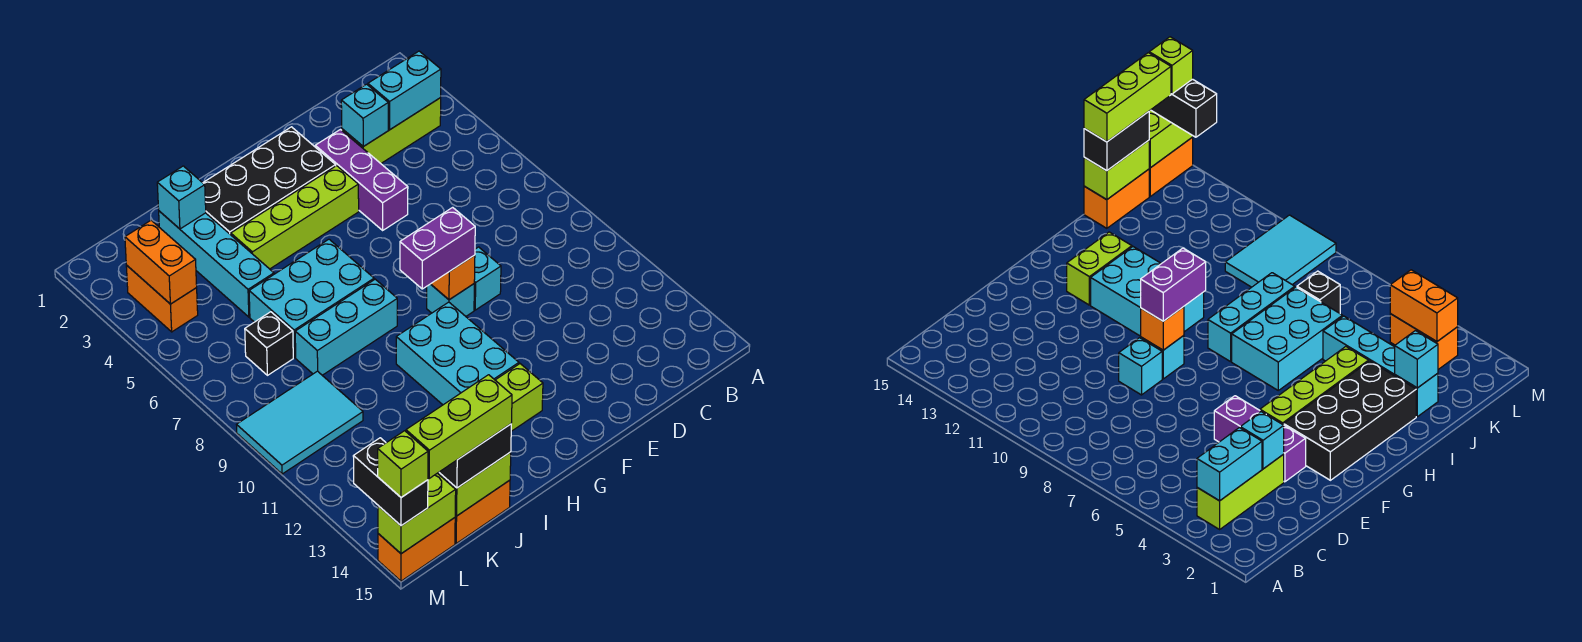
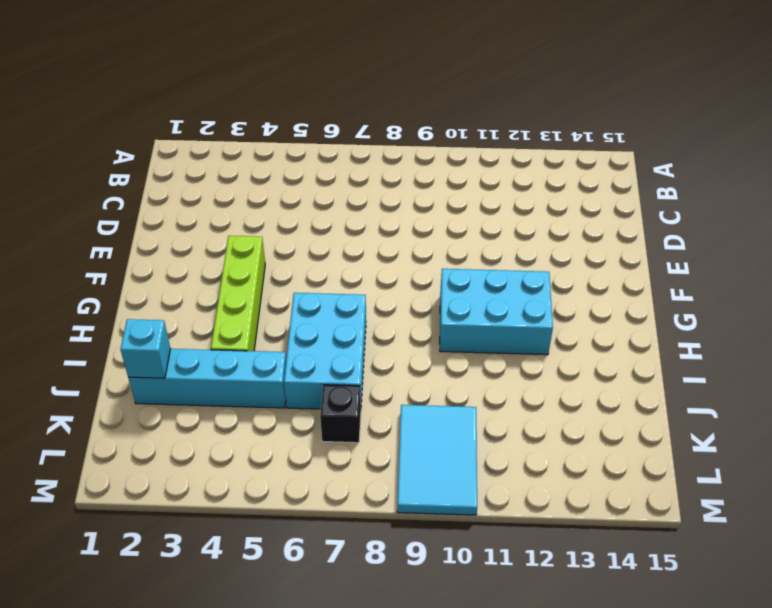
none -> lime brick B3:D3 level 1
none -> purple brick E3:E5 level 1
none -> cyan brick E9 level 1

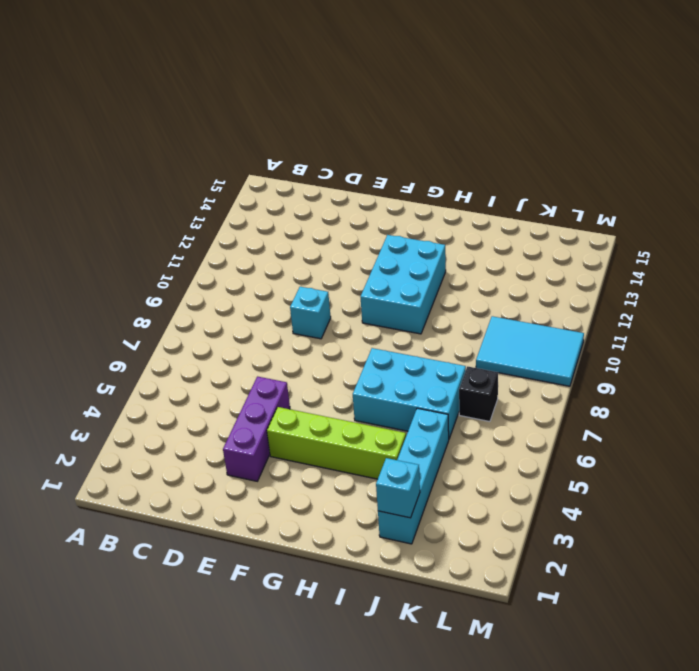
none -> lime brick B3:D3 level 1
none -> black brick F2:I3 level 1
none -> cyan brick F9 level 1

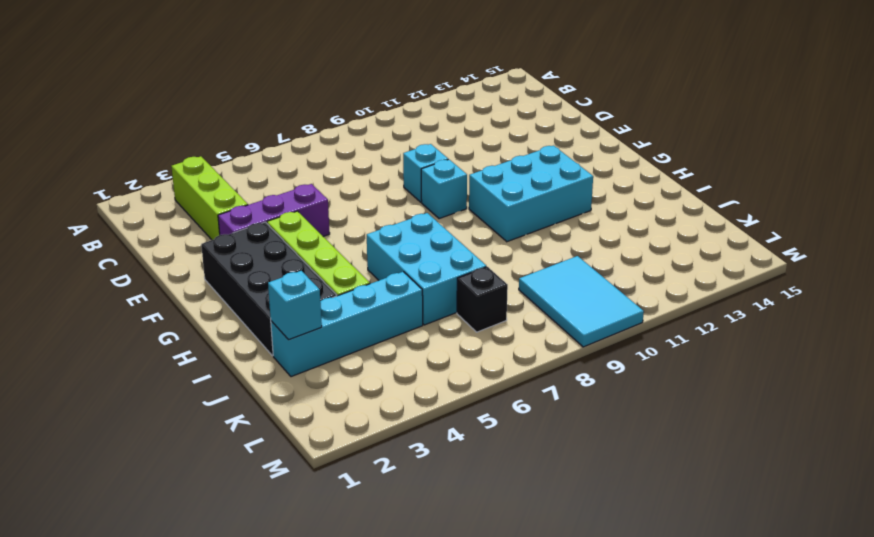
none -> lime brick G13:H13 level 1
none -> cyan brick H8:J8 level 1
none -> orange brick J15:K15 level 1

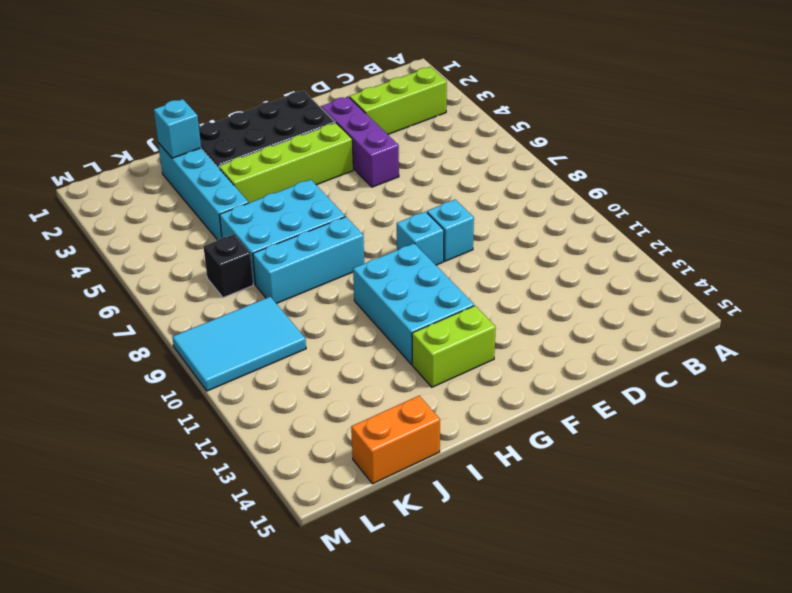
none -> orange brick L3:L4 level 1
none -> orange brick L15:M15 level 1
none -> cyan brick B3:C3 level 2

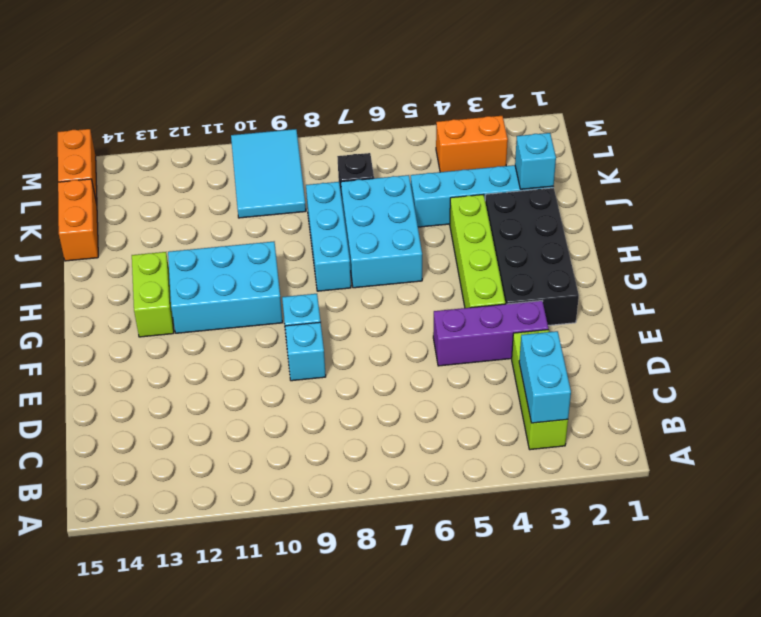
none -> cyan brick D3 level 2
none -> orange brick F9 level 2
none -> lime brick J15:K15 level 2

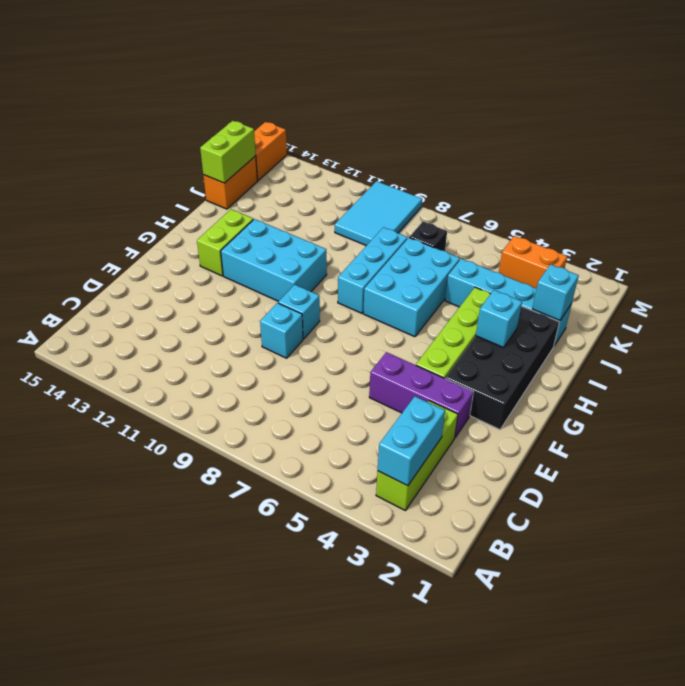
cyan brick H3 level 2 -> cyan brick D3 level 2
none -> orange brick F9 level 2
none -> orange brick L3:L4 level 2
none -> lime brick L15:M15 level 2

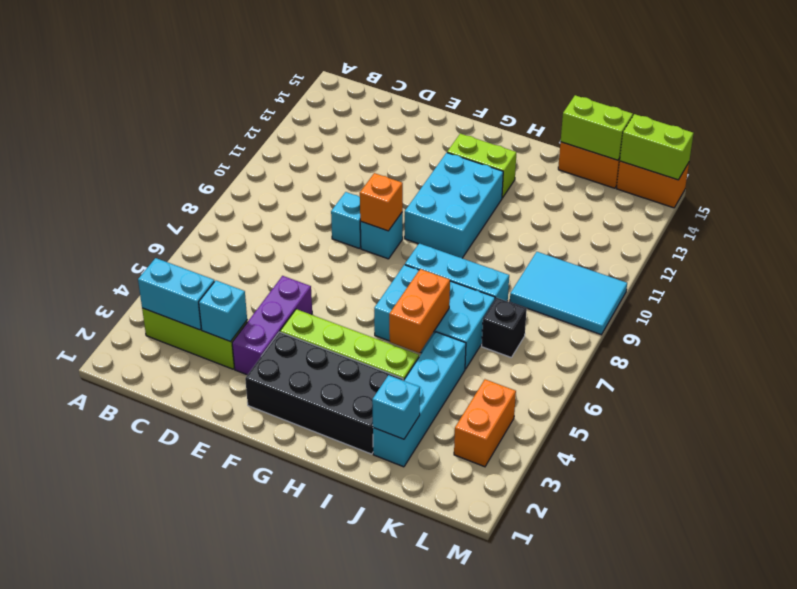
orange brick I5:I6 level 2 -> orange brick L3:L4 level 2
none -> purple brick F9:G9 level 3
none -> black brick J15:K15 level 3
none -> black brick M14:M15 level 3

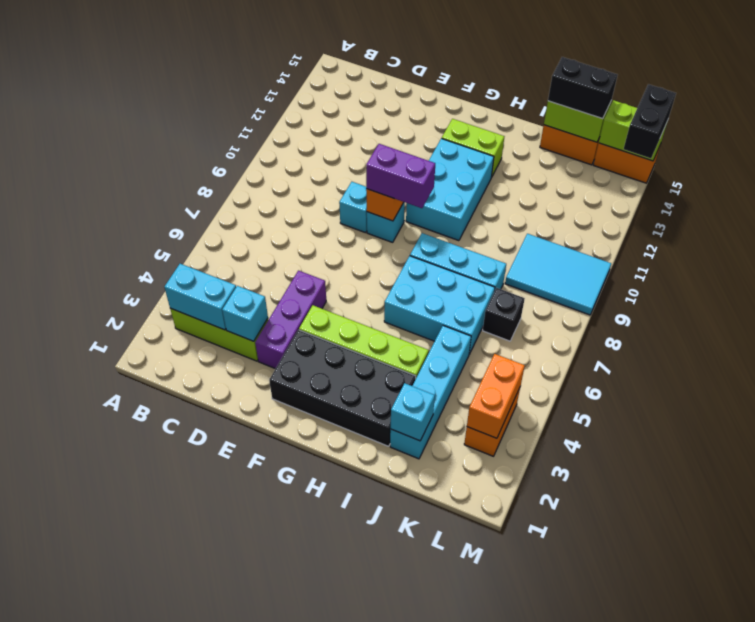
none -> lime brick J15:L15 level 4
none -> lime brick M15 level 4

